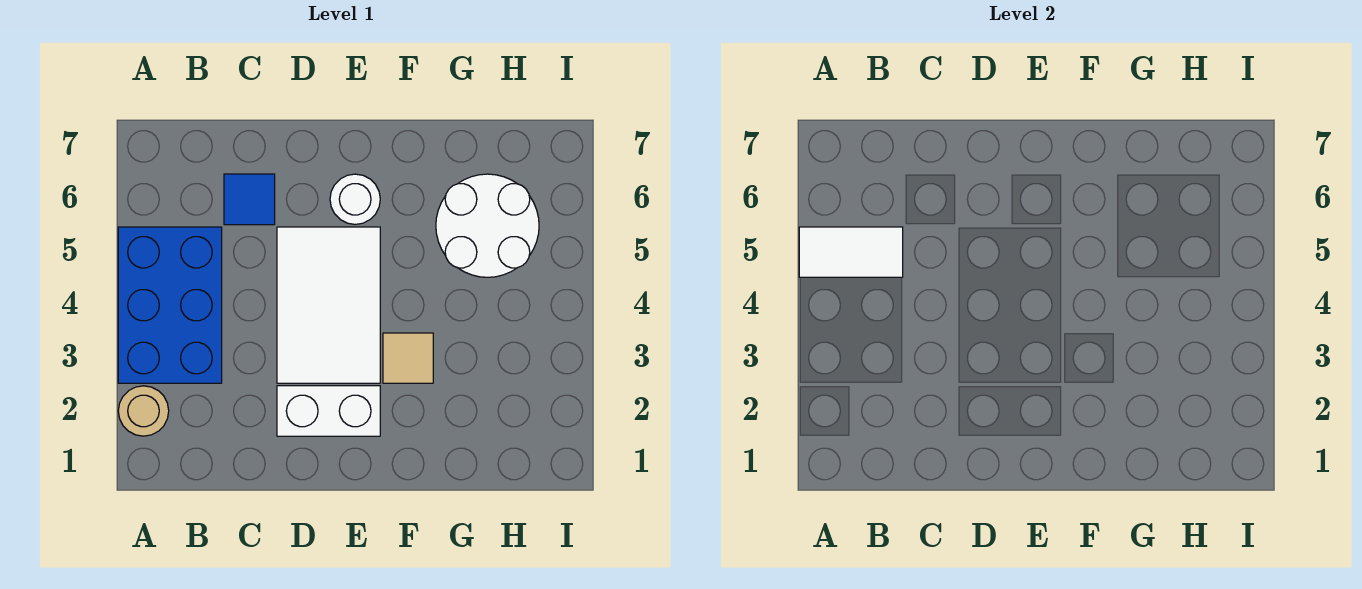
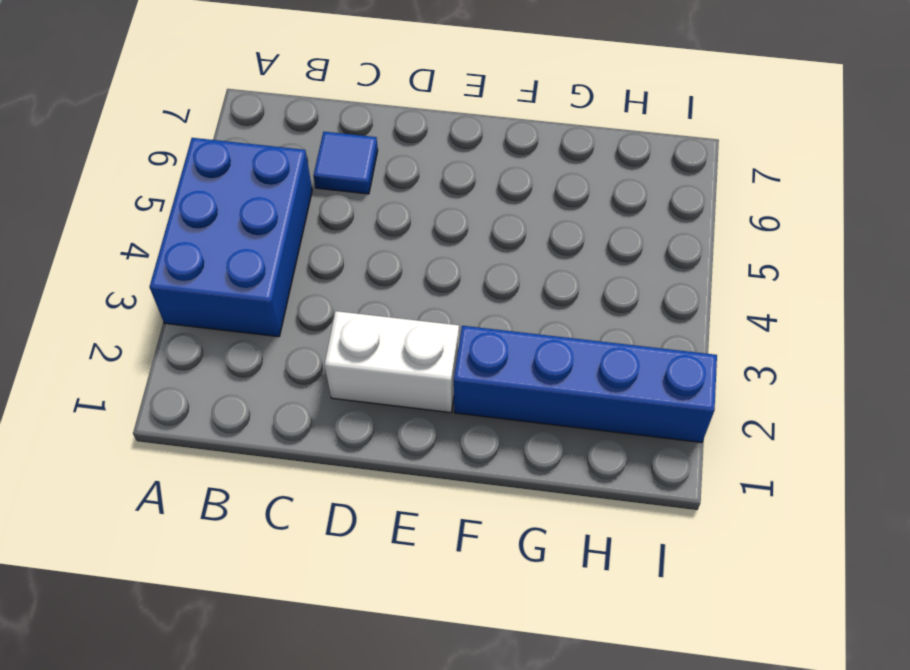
blue brick F2:I2 level 1 -> none
none -> tan round brick A2 level 1
none -> white tile D3:E5 level 1

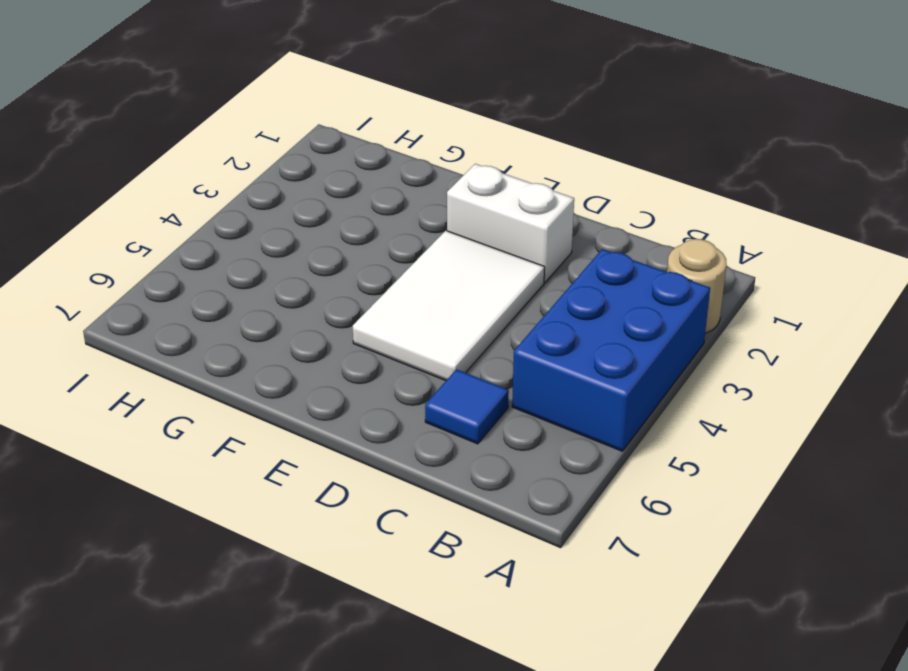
none -> white round brick E6 level 1
none -> tan tile F3 level 1

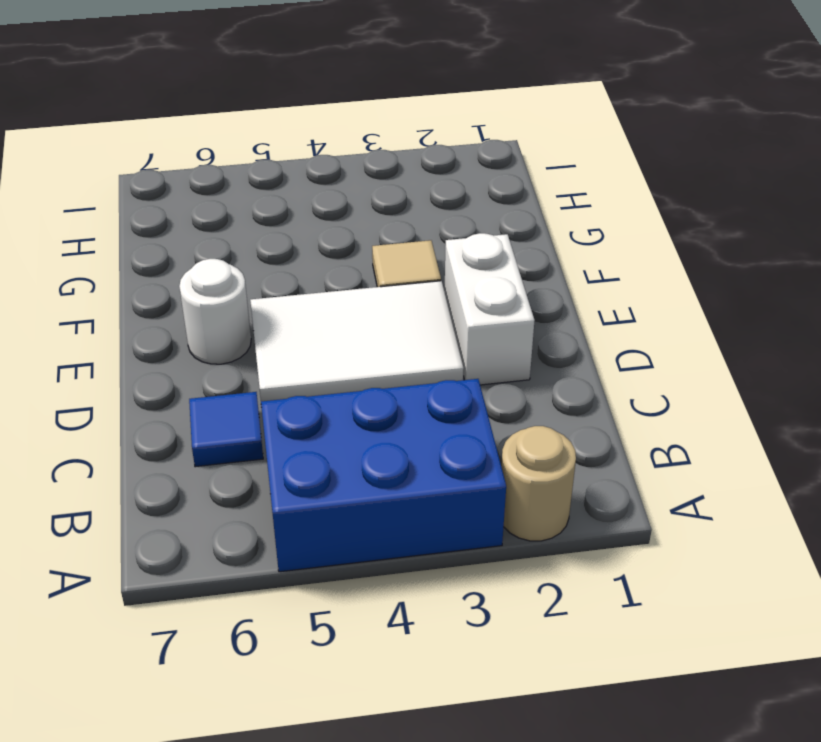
none -> white round brick G5:H6 level 1
none -> white tile A5:B5 level 2

